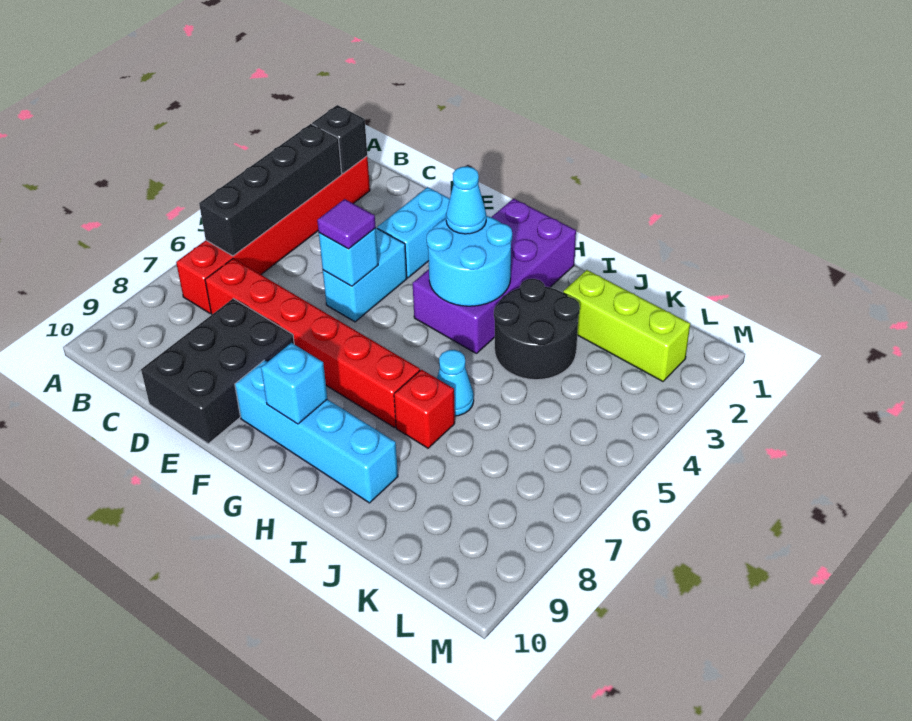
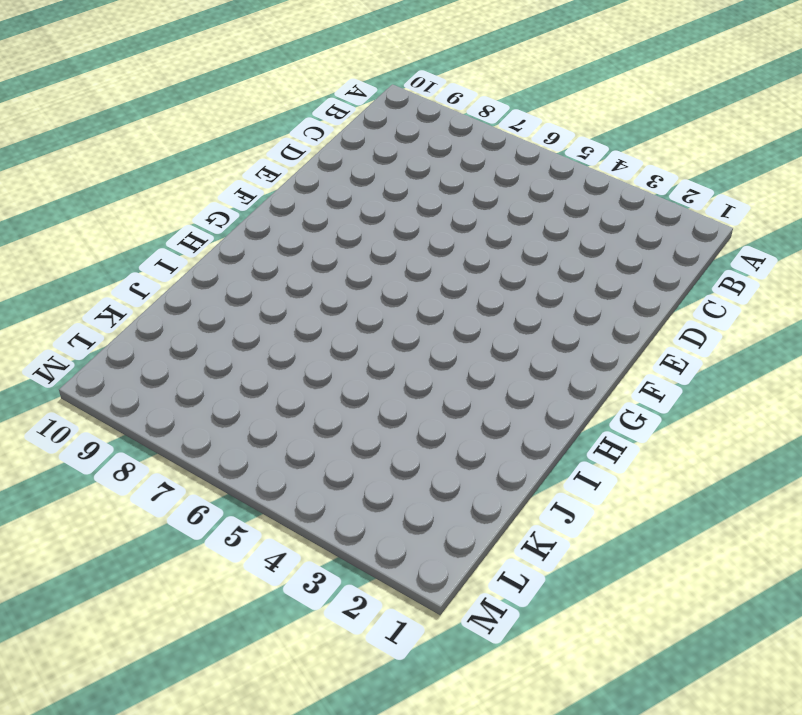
none -> red brick B2:B7 level 1
none -> red brick C7:H7 level 1
none -> black brick D8:E10 level 1

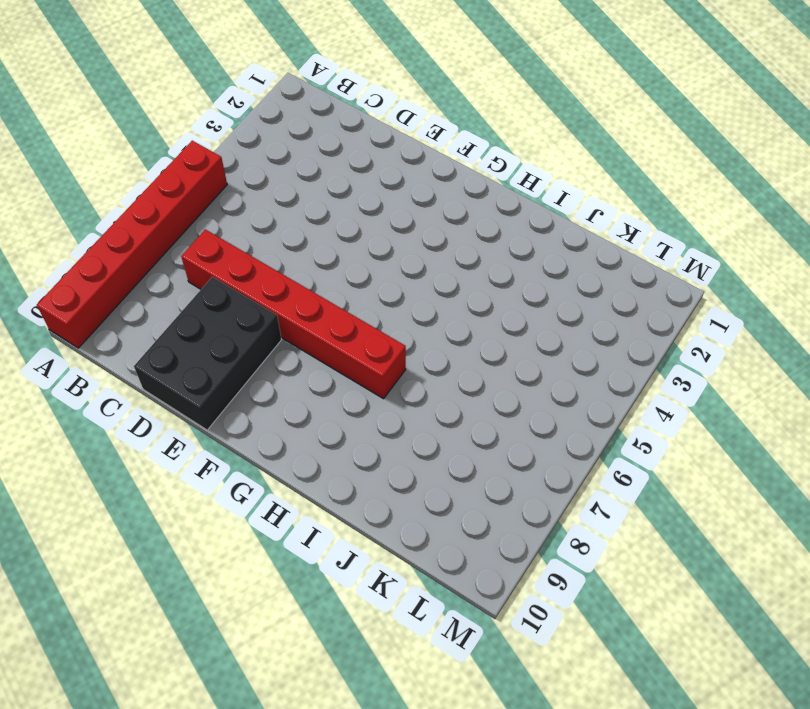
red brick A5:A10 level 1 -> red brick B2:B7 level 1
none -> cyan brick E2:E3 level 1
none -> cyan brick E4:E5 level 1
none -> cyan brick F9:I9 level 1

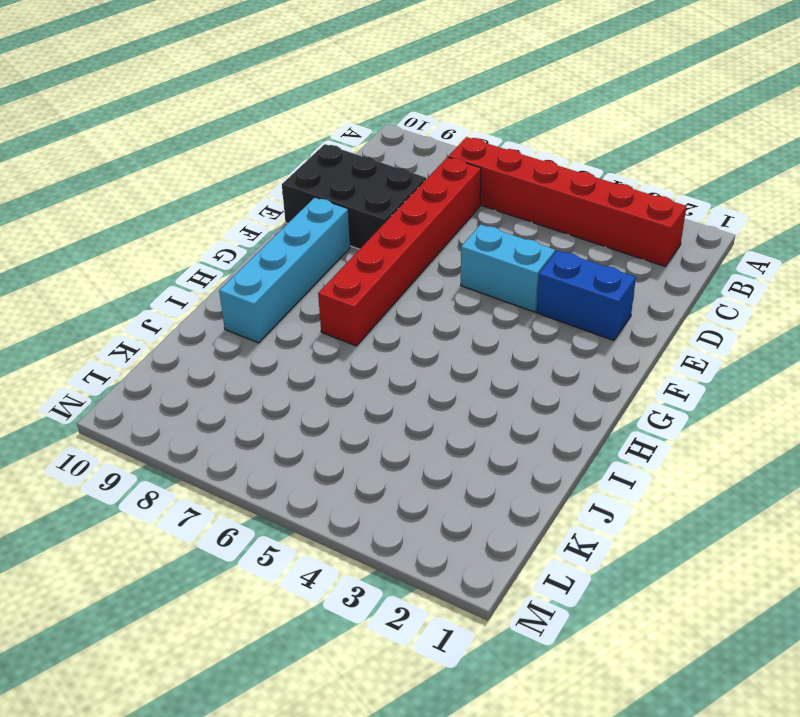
blue brick E2:E3 level 1 -> cyan brick E2:E3 level 1
none -> purple brick G1:H4 level 1
none -> black round brick I3:J4 level 1
none -> cyan cone I6 level 1

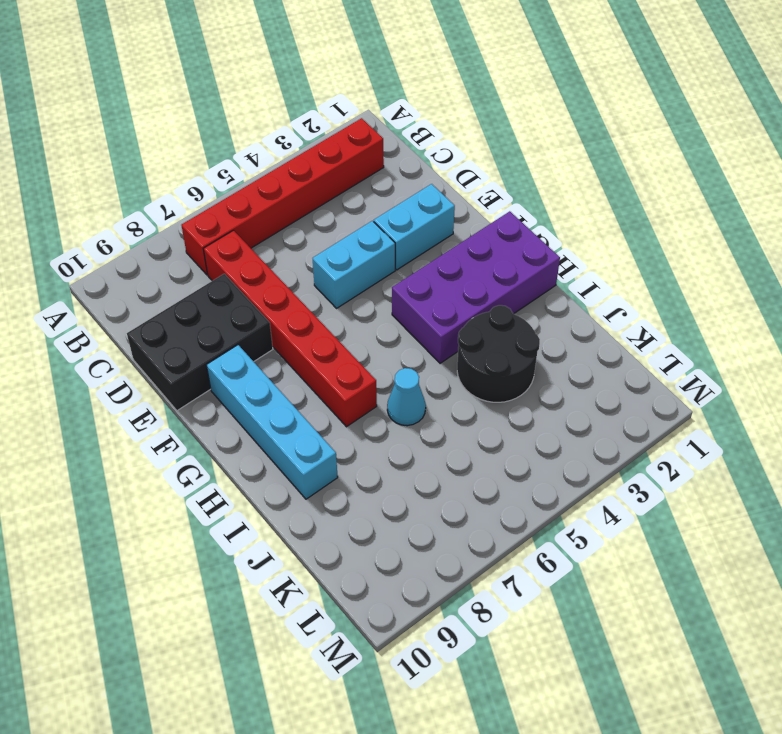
none -> red brick I7 level 1
none -> lime brick J2:L2 level 1
none -> black brick B2 level 2

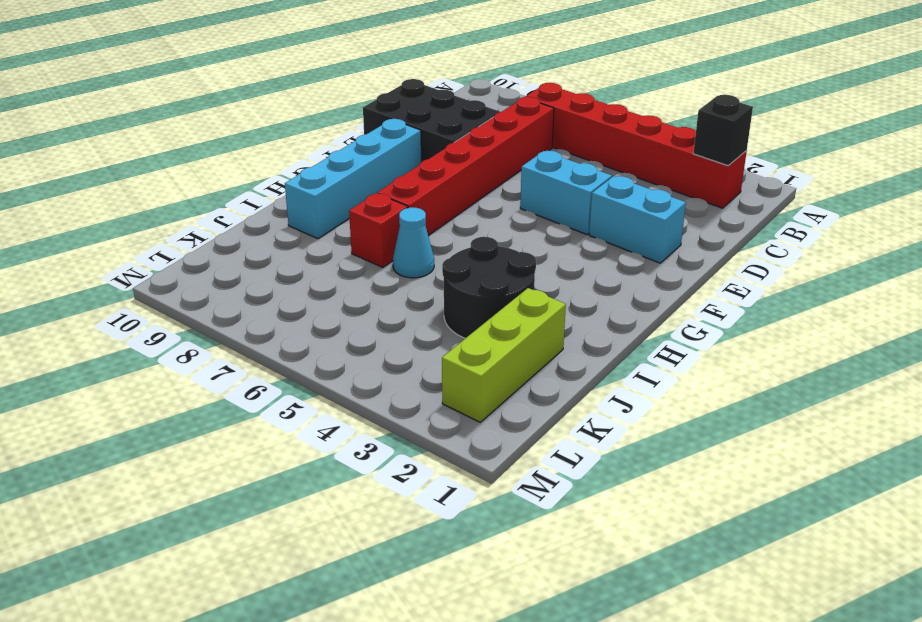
none -> purple brick G1:H4 level 1
none -> black brick B3:B6 level 2
none -> cyan brick E5 level 2

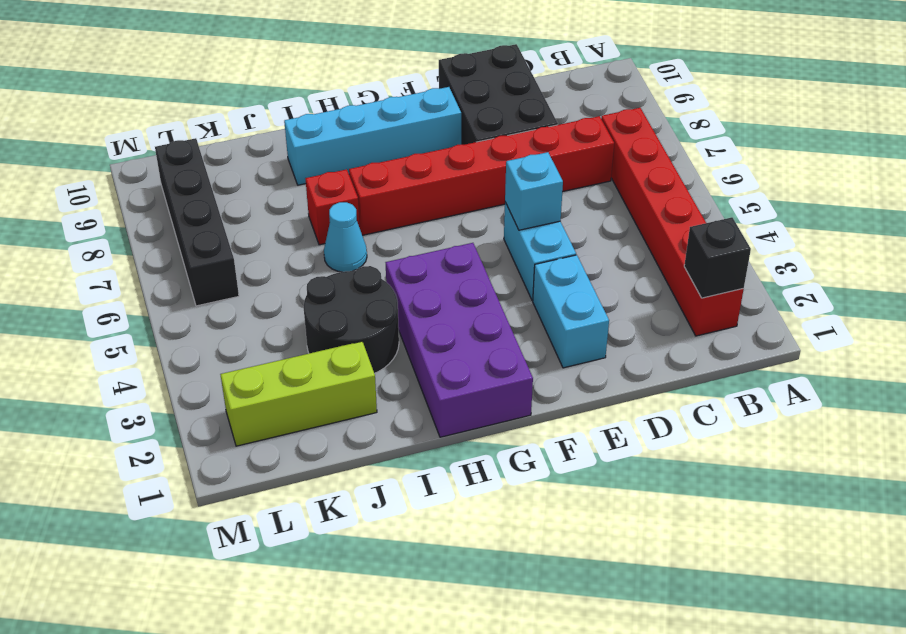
black brick L6:L9 level 1 -> black brick B3:B6 level 2
none -> cyan round brick G3:H4 level 2
none -> cyan brick G9 level 2
none -> purple tile E5 level 3

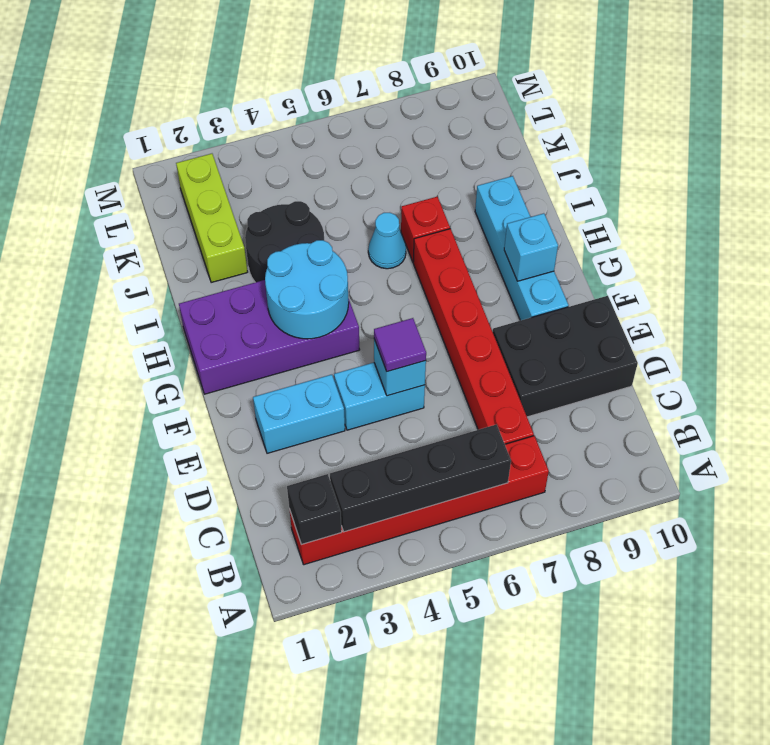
none -> cyan cone G3 level 3

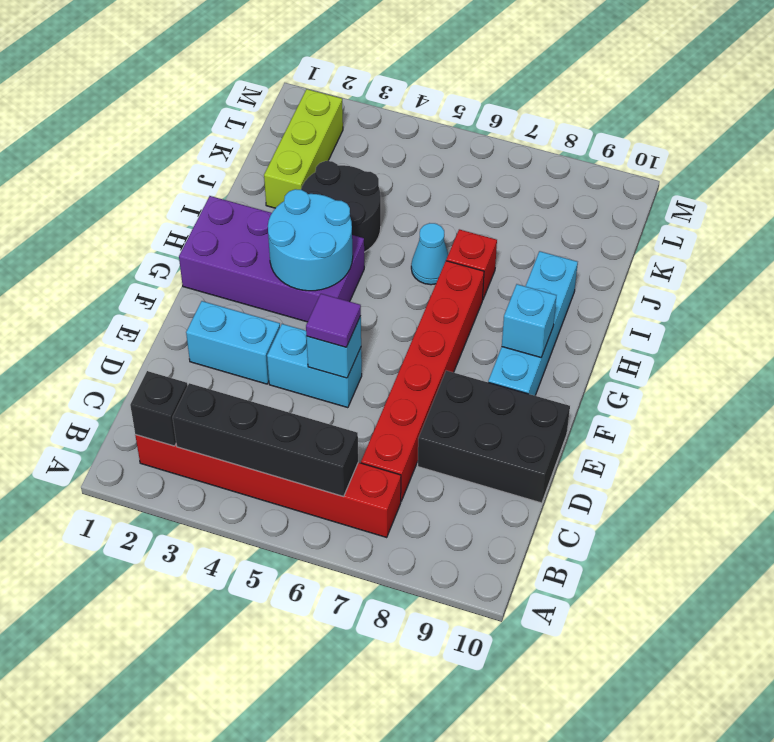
none -> cyan cone G3 level 3

